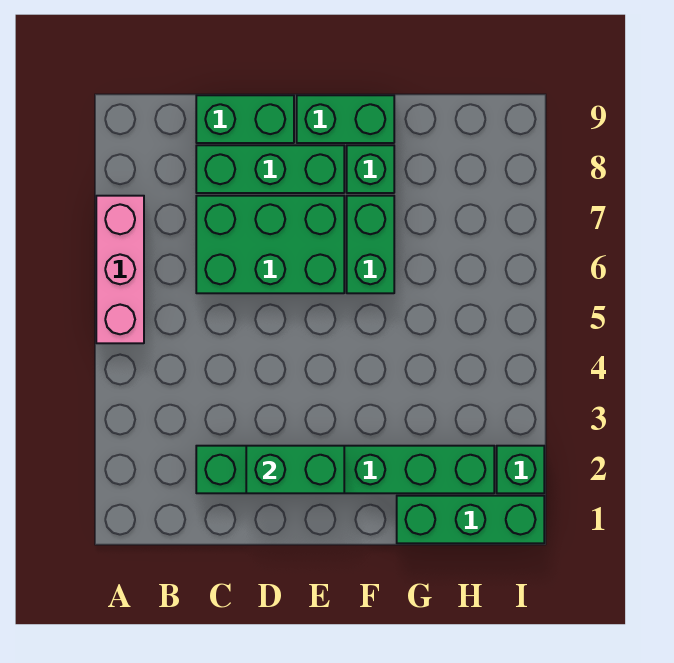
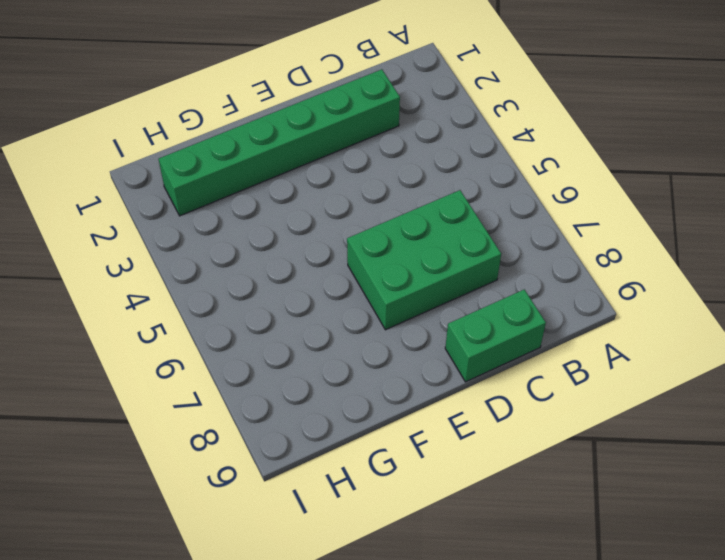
none -> pink brick A5:A7 level 1
none -> green brick C8:E8 level 1

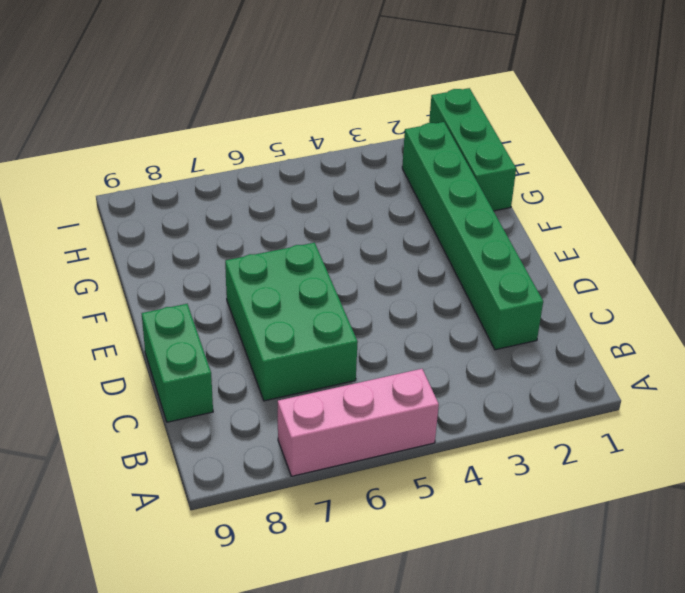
none -> green brick C8:E8 level 1
none -> green brick E9:F9 level 1

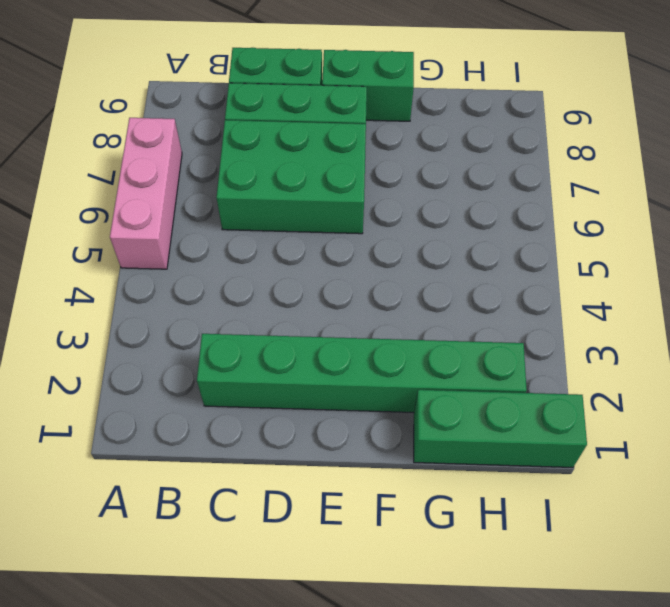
none -> green brick F6:F7 level 1
none -> green brick F8 level 1

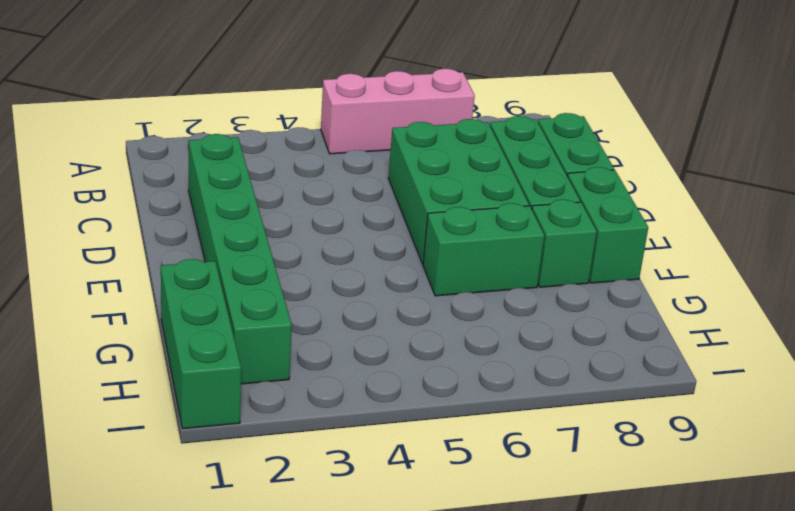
none -> green brick I2 level 1
none -> green brick D2:E2 level 2

